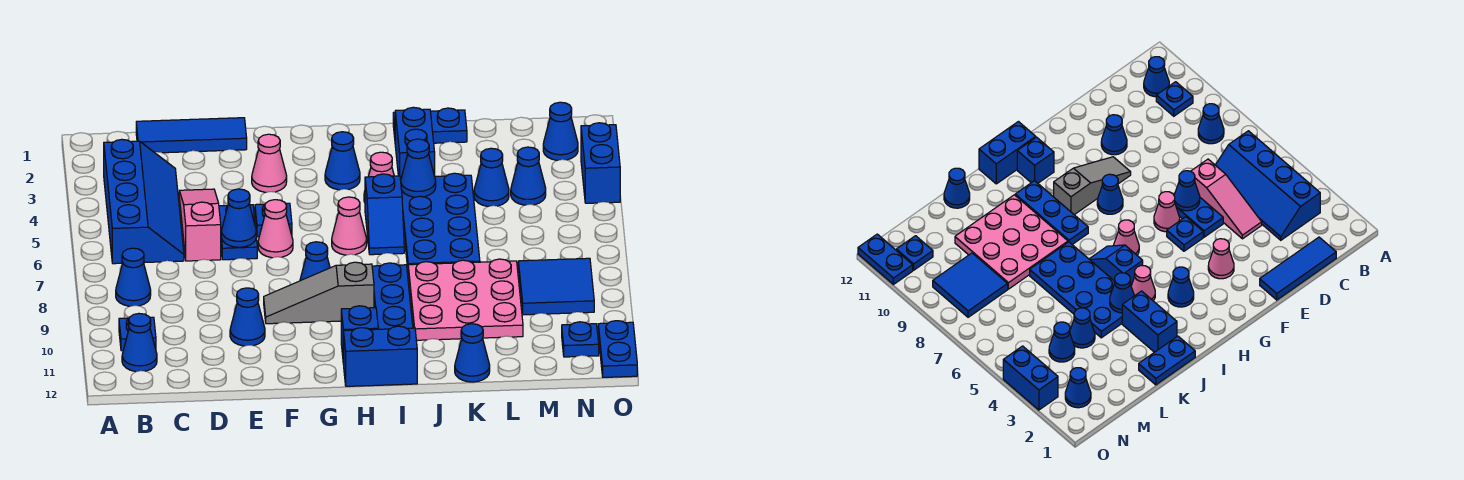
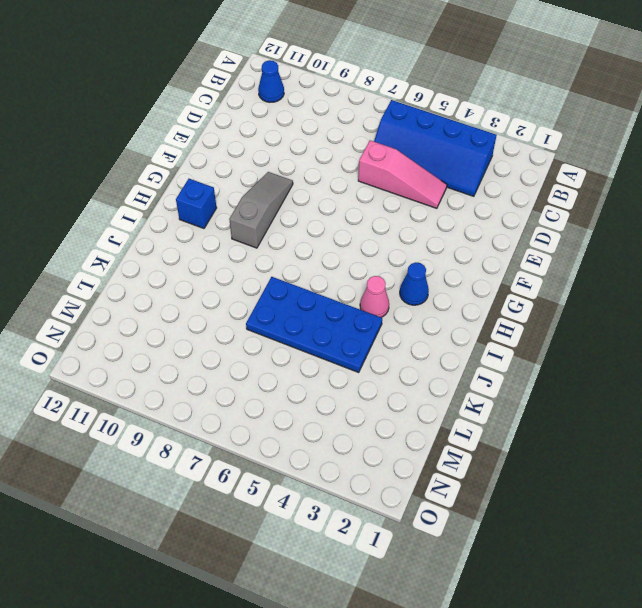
none -> blue cone B8 level 1
none -> blue plate B10 level 1
none -> blue tile C1:E1 level 1
none -> blue plate E5:E6 level 1

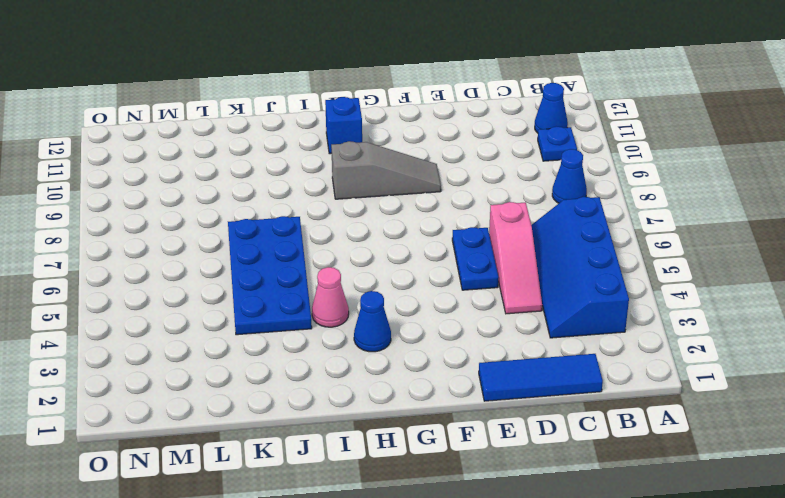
none -> blue cone E10 level 1
none -> pink cone F3 level 1
none -> blue plate F5 level 1
none -> pink cone F6 level 1

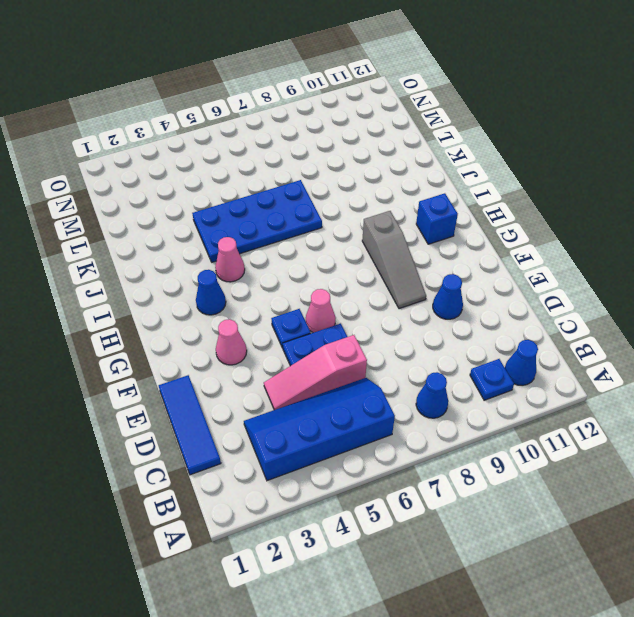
none -> blue cone G8 level 1
none -> pink cone H6 level 1
none -> blue brick H12:I12 level 1
none -> blue slope I5:I6 level 1 top 5

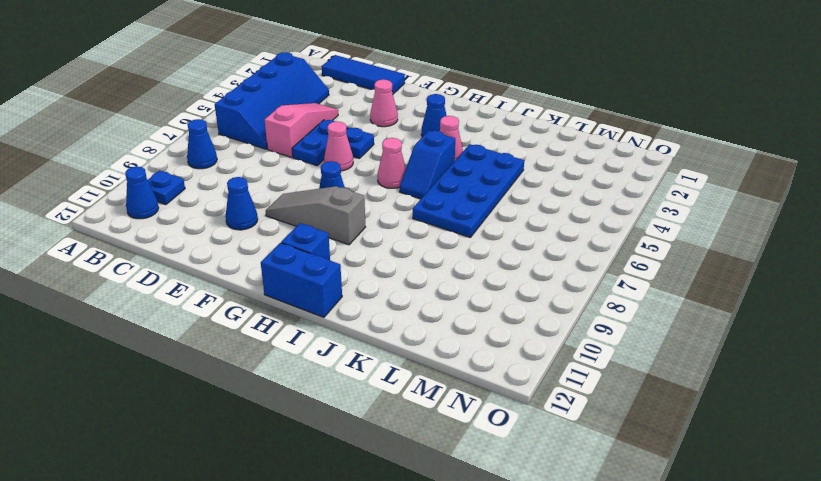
none -> blue plate I8:I10 level 1
none -> blue plate J1:K1 level 1
none -> blue brick J2:J3 level 1
none -> pink plate J8:L10 level 1

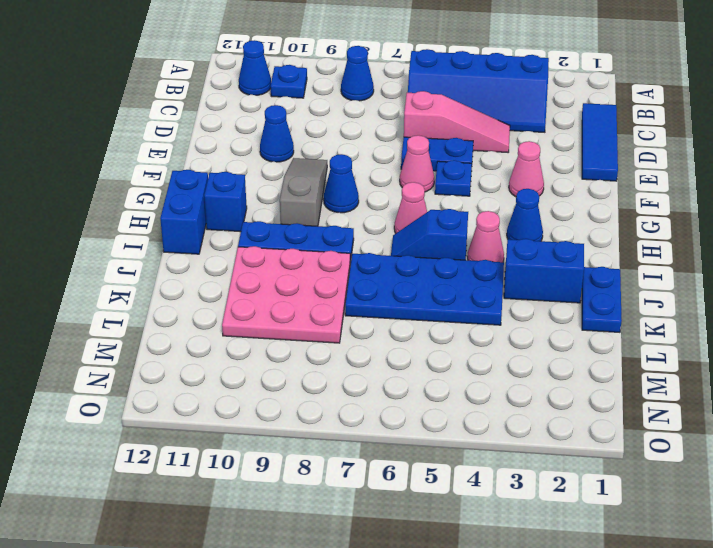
none -> blue cone K12 level 1
none -> blue cone L4 level 1
none -> blue cone M4 level 1
none -> blue tile M8:N9 level 1

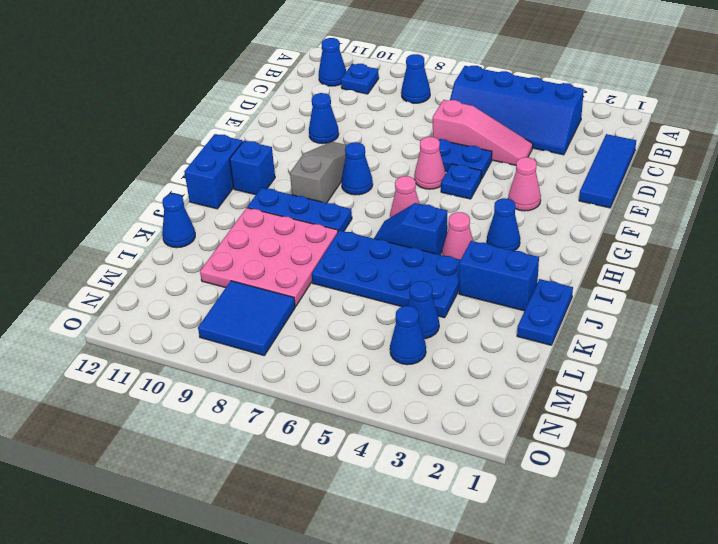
none -> blue cone N2 level 1
none -> blue plate N11 level 1
none -> blue brick O3:O4 level 1
none -> blue plate O11:O12 level 1

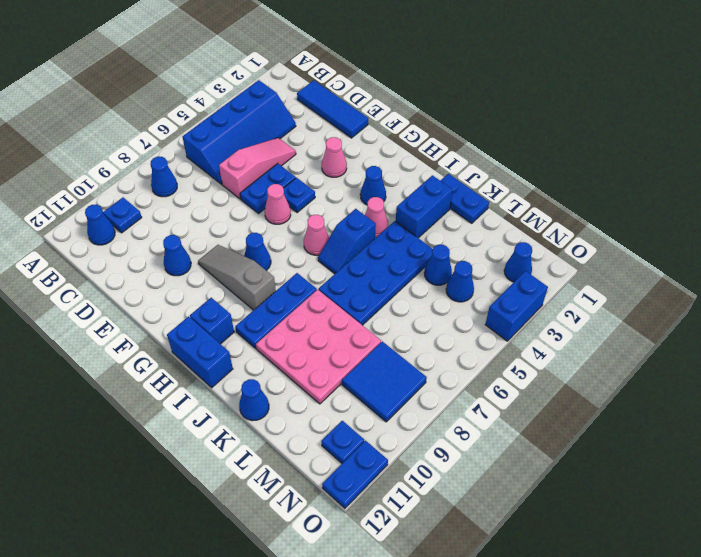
none -> blue cone E6 level 2
none -> blue cone J4 level 2

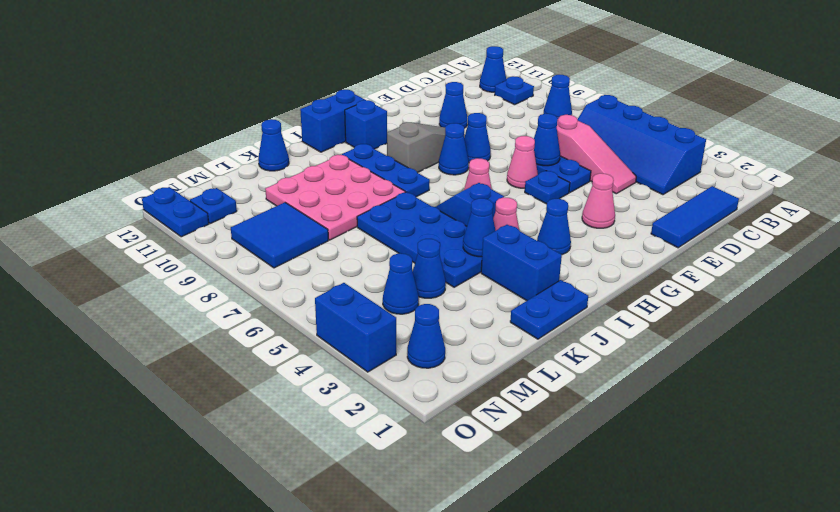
blue cone F8 level 1 -> none

